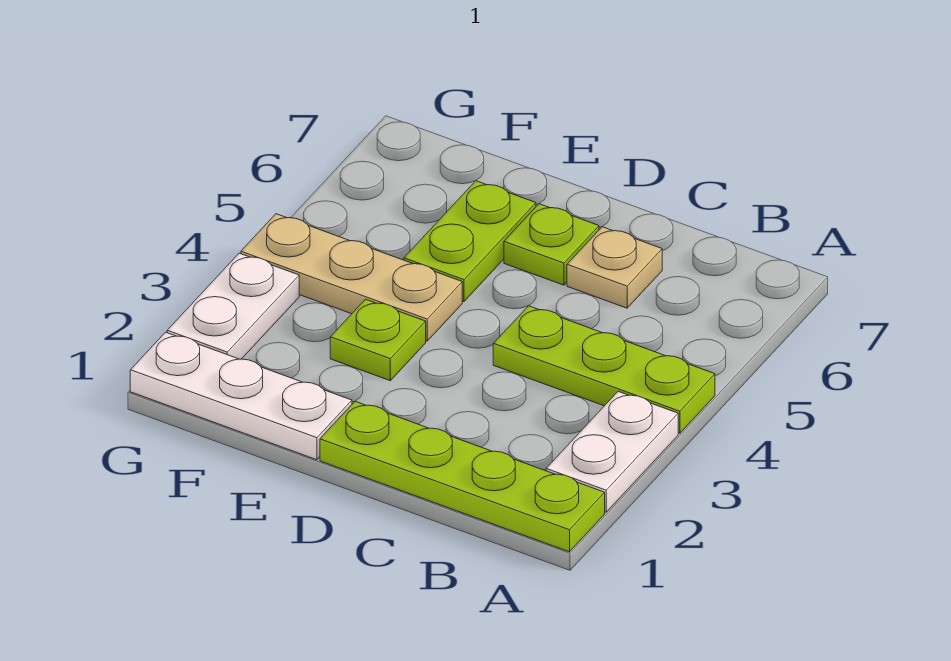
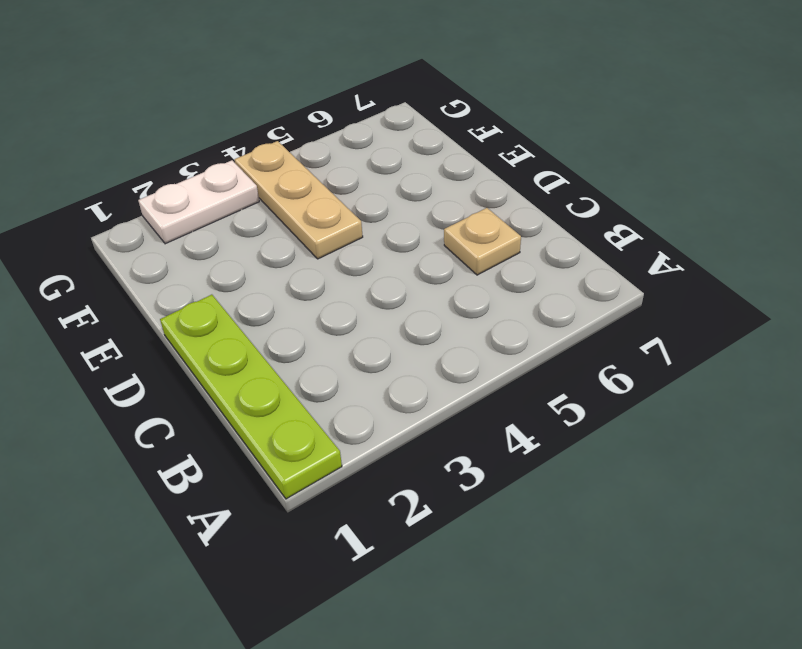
none -> white plate A2:A3 level 1
none -> lime plate A4:C4 level 1

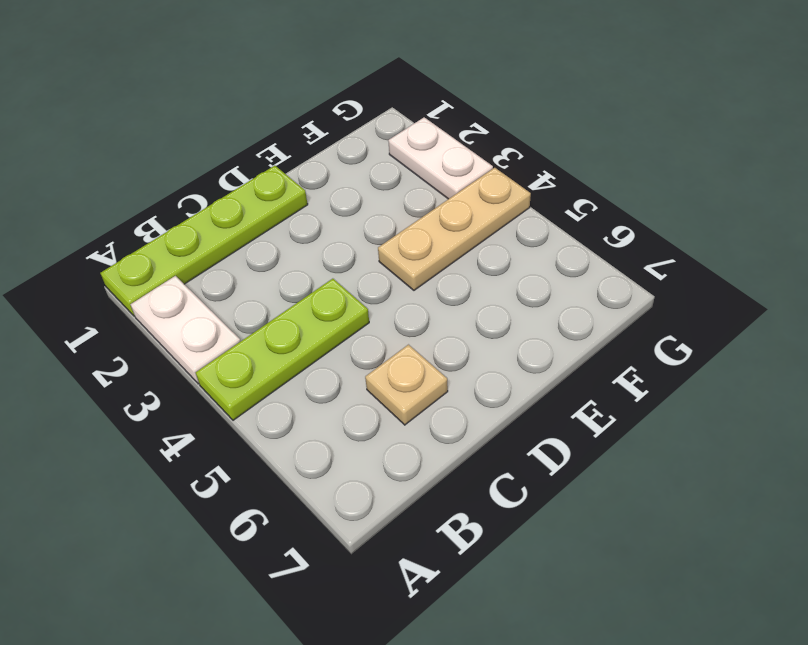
none -> lime plate D6 level 1
none -> white plate E1:G1 level 1

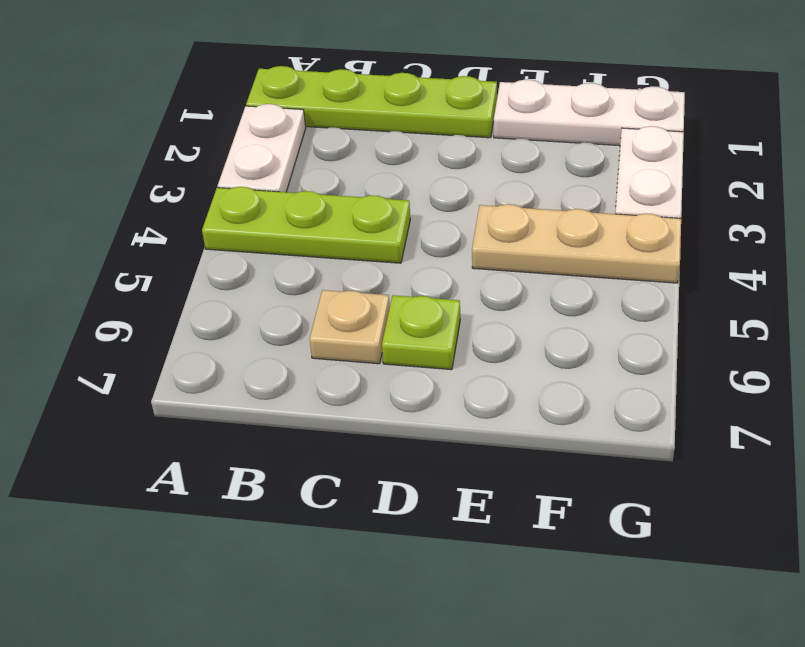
none -> lime plate E3 level 1
none -> lime plate E5:E6 level 1

